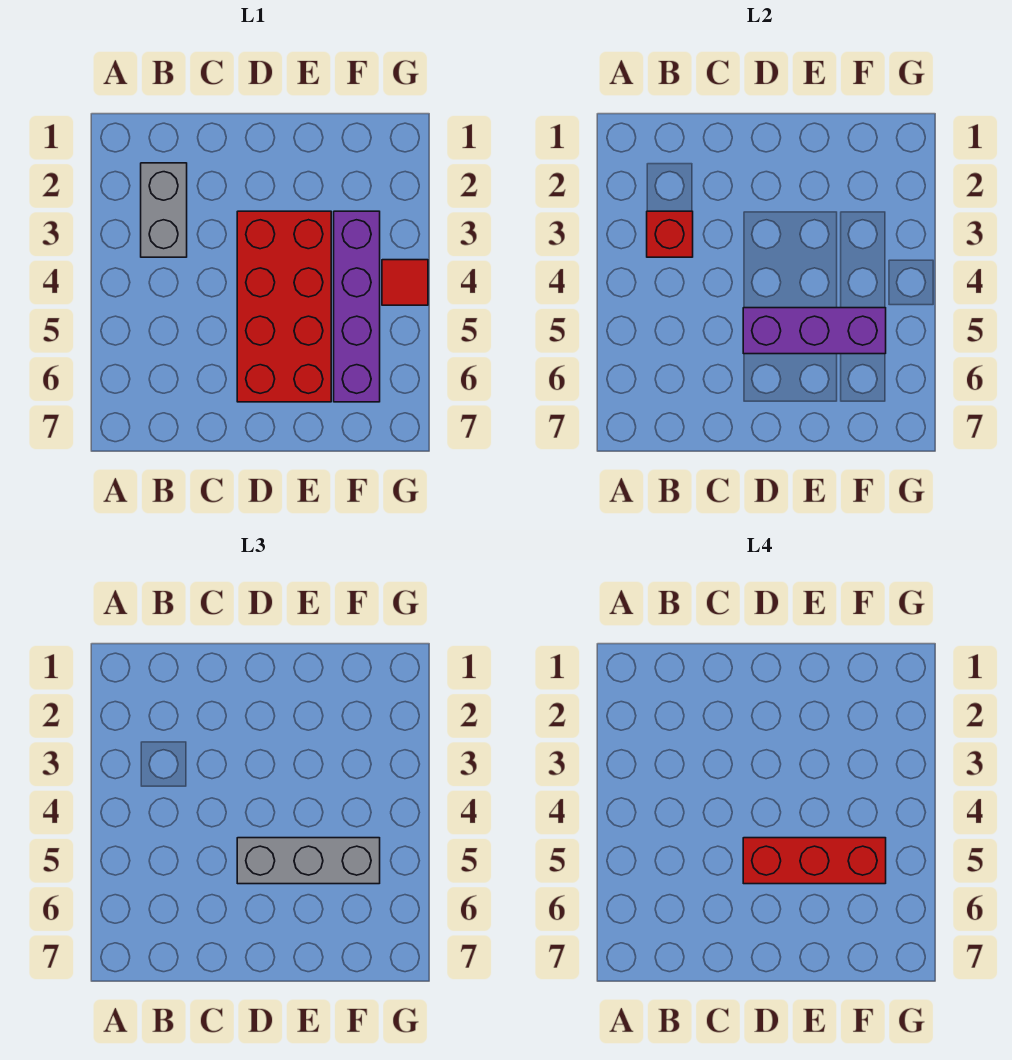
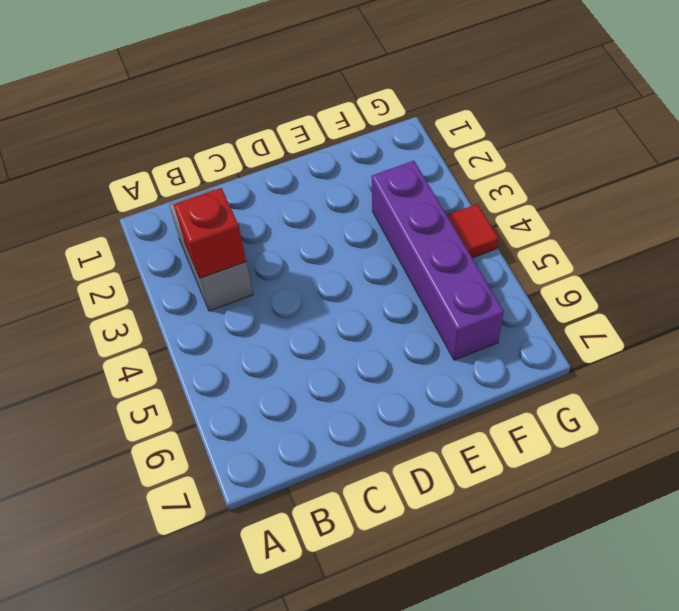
none -> red brick D3:E6 level 1
none -> purple brick D5:F5 level 2

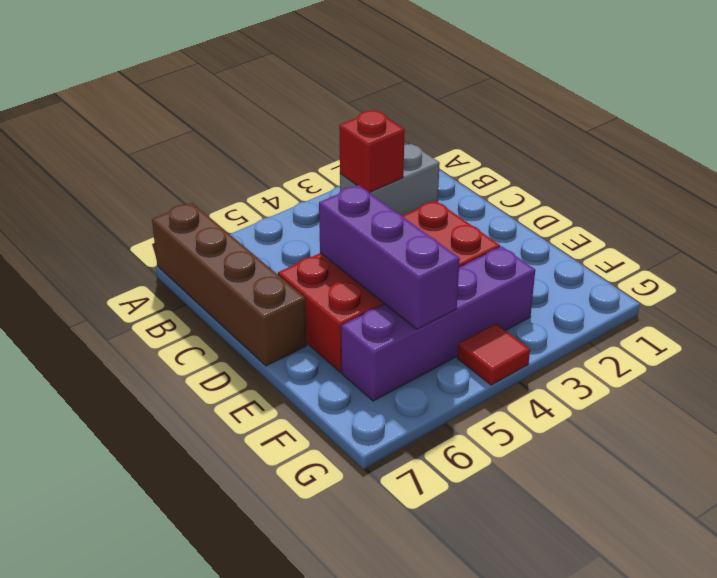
brown brick A7:D7 level 1 -> none
none -> grey brick D5:F5 level 3
none -> red brick D5:F5 level 4

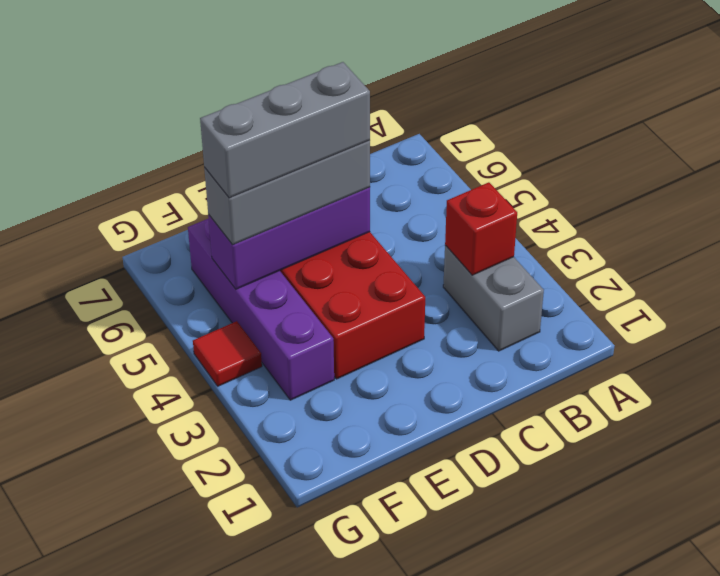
grey brick D5:F5 level 4 -> red brick D5:F5 level 4

